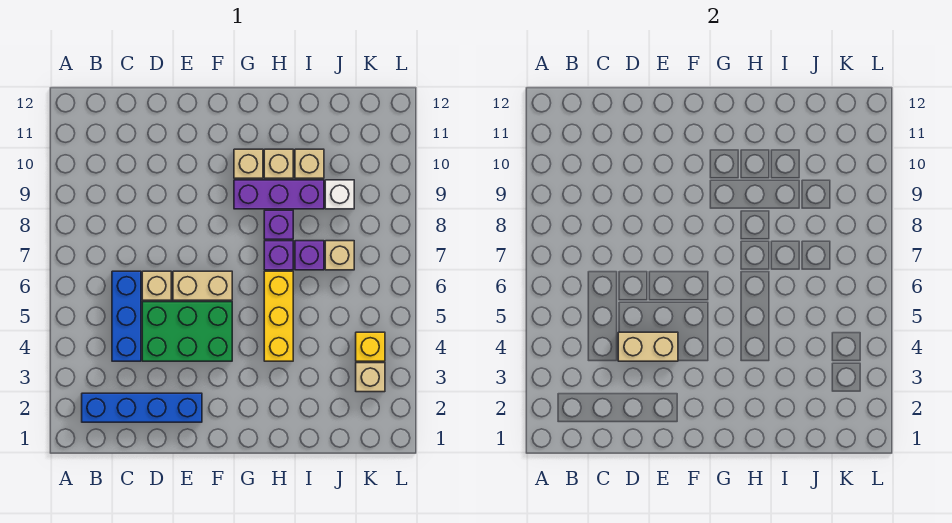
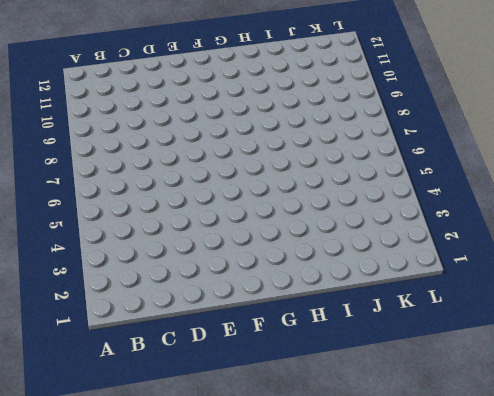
none -> blue brick B2:E2 level 1
none -> blue brick C4:C6 level 1
none -> green brick D4:F5 level 1

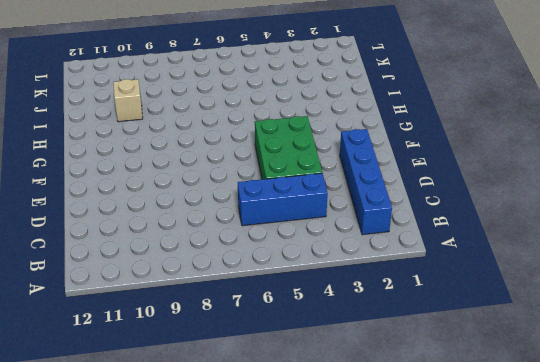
none -> tan brick D6 level 1
none -> tan brick E6:F6 level 1
none -> purple brick G9:I9 level 1

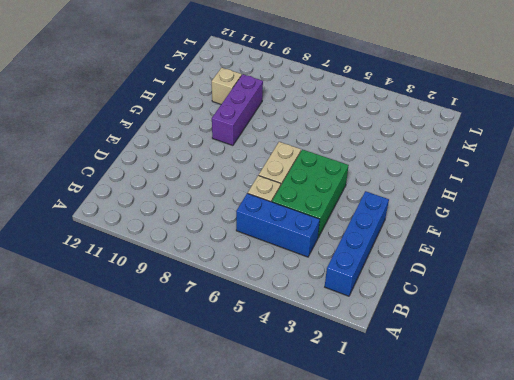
none -> tan brick G10 level 1
none -> yellow brick H4:H6 level 1
none -> purple brick H7 level 1

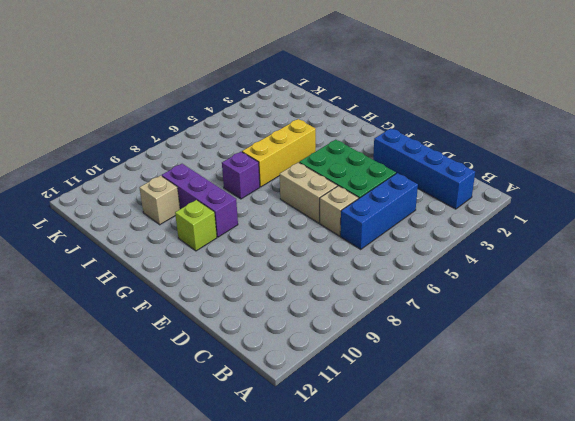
lime brick G10 level 1 -> tan brick G10 level 1
none -> purple brick H8 level 1
none -> tan brick H10 level 1
none -> purple brick I7 level 1

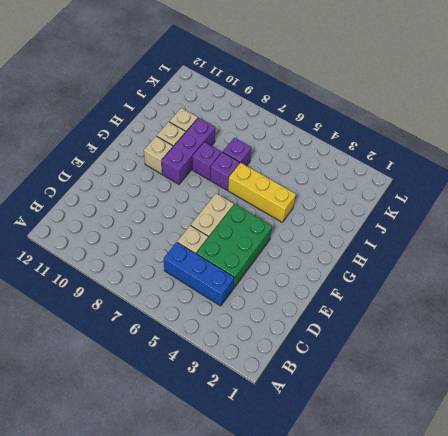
none -> blue brick B2:E2 level 1
none -> tan brick J7 level 1
none -> white brick J9 level 1

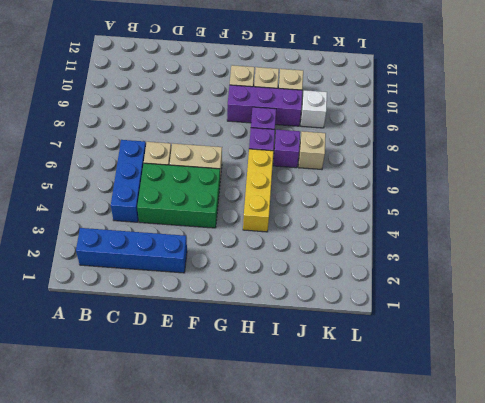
none -> tan brick K3 level 1
none -> yellow brick K4 level 1
none -> tan brick D4:E4 level 2

